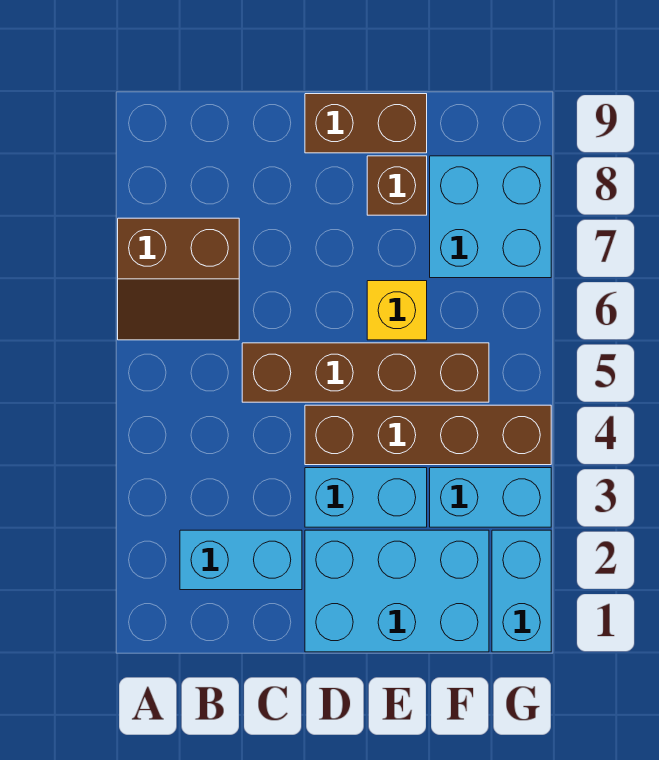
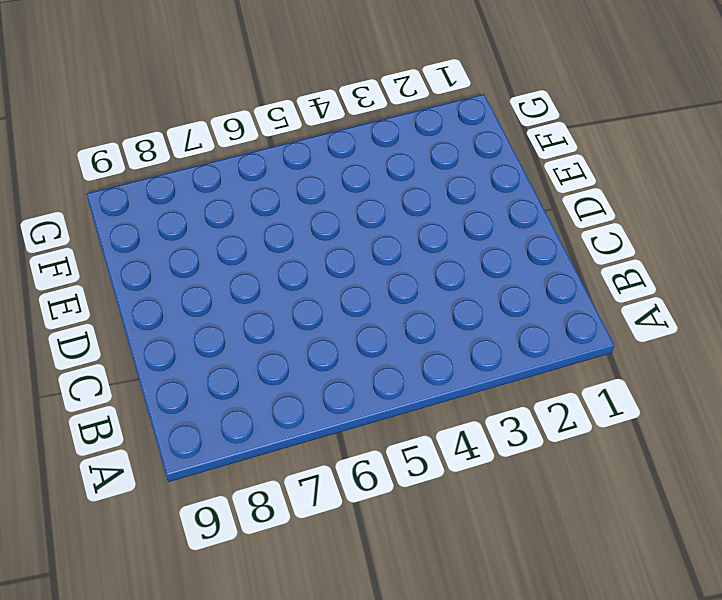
none -> brown slope A6:B7 level 1 top 7
none -> cyan brick B2:C2 level 1
none -> brown brick C5:F5 level 1

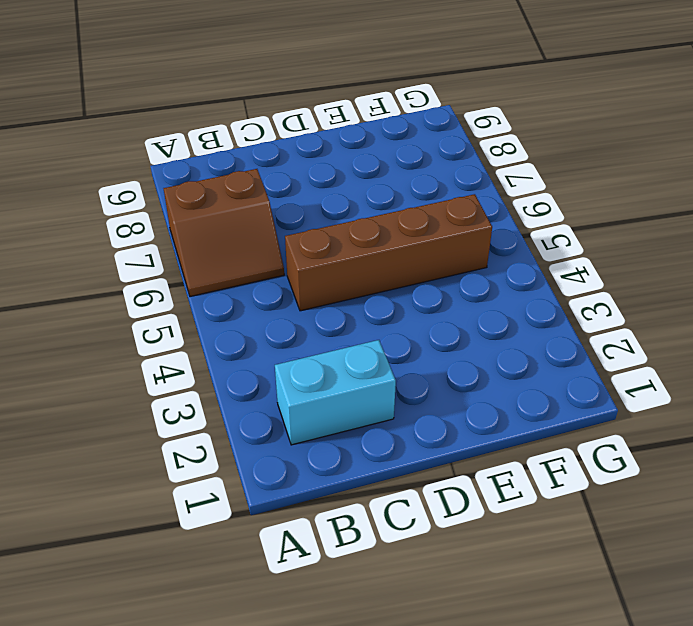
none -> cyan brick D1:F2 level 1
none -> cyan brick D3:E3 level 1
none -> brown brick D4:G4 level 1

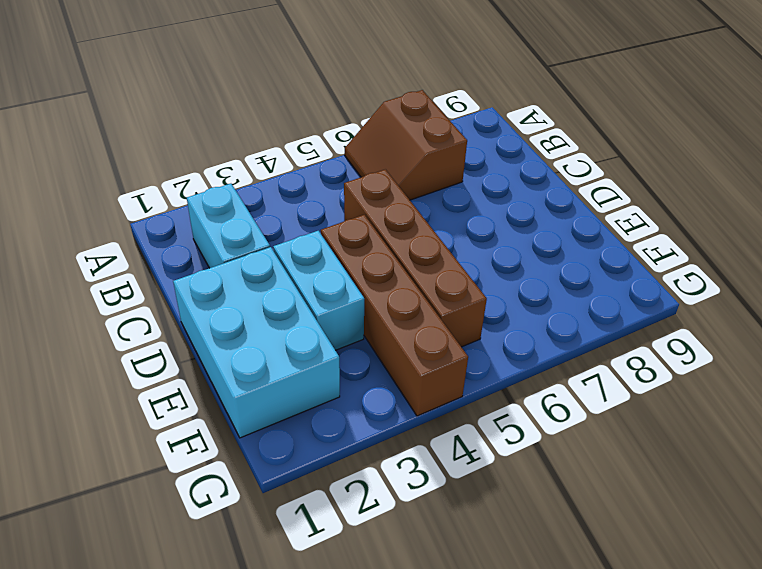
none -> brown brick D9:E9 level 1
none -> yellow brick E6 level 1
none -> brown brick E8 level 1

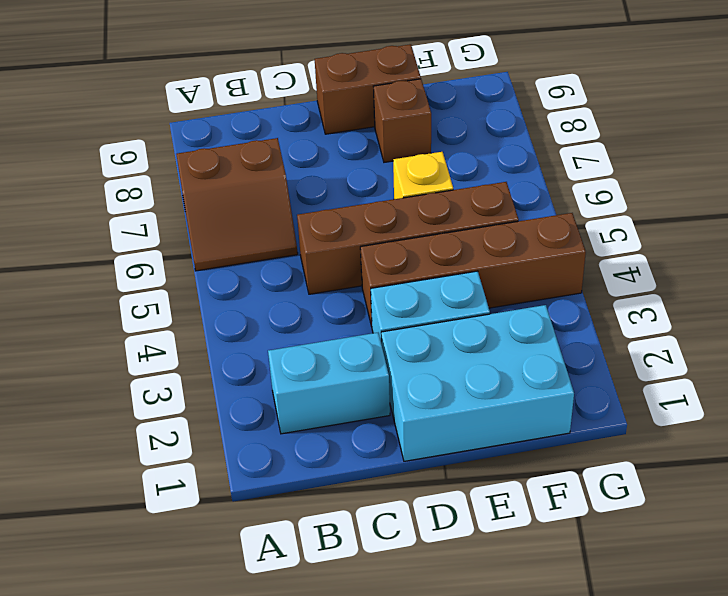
none -> cyan brick F3:G3 level 1
none -> cyan brick F7:G8 level 1
none -> cyan brick G1:G2 level 1

